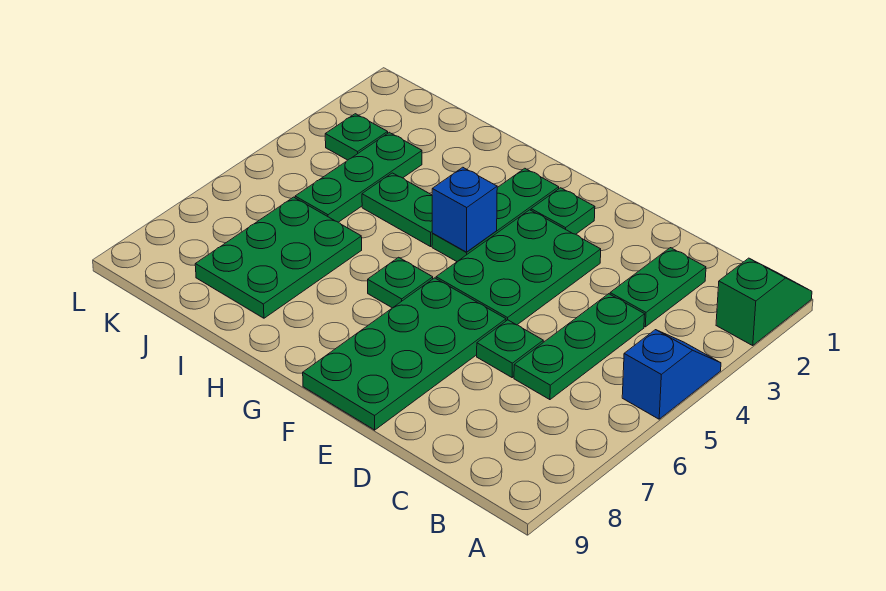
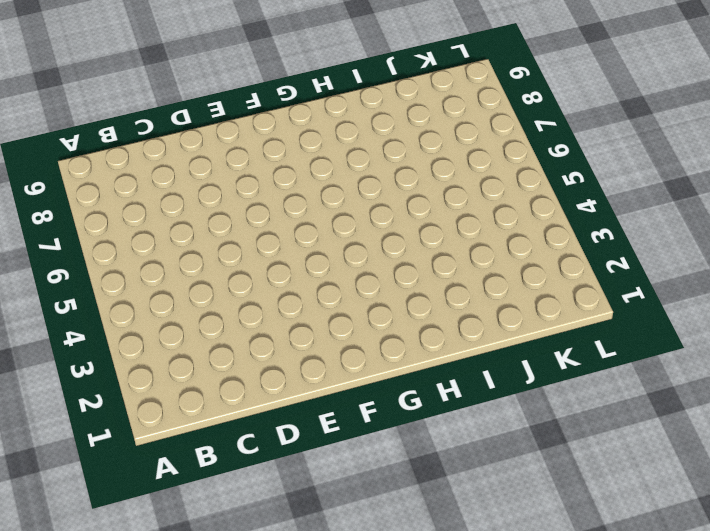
none -> green slope A1:A2 level 1 top 2
none -> blue slope A4:A5 level 1 top 5
none -> green plate C2:C3 level 1

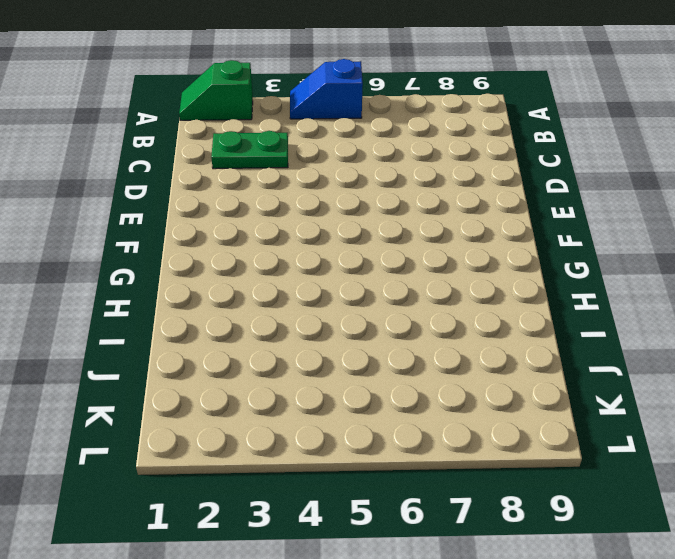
none -> green plate C4:C6 level 1
none -> green plate D6 level 1
none -> green plate E3:F5 level 1

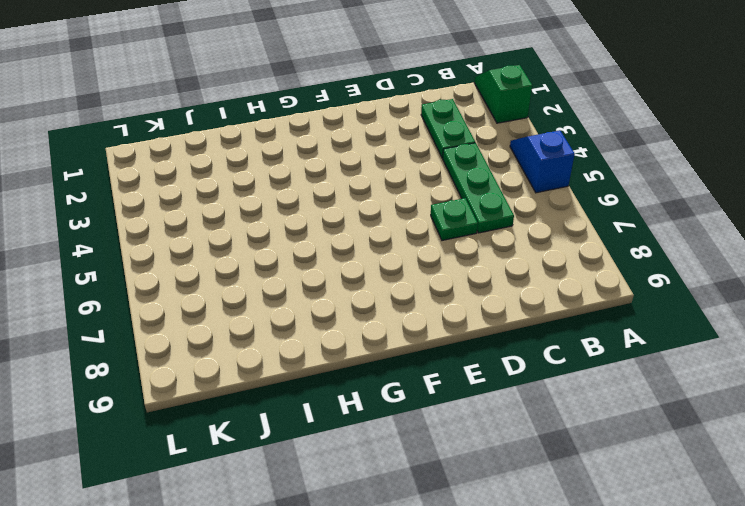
none -> green plate E3:F5 level 1
none -> green plate E6:F9 level 1
none -> green plate F2 level 1

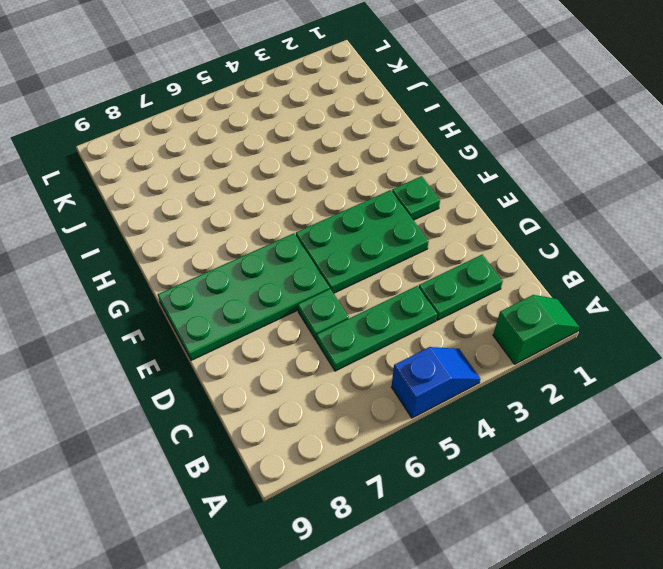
none -> green plate G2:G4 level 1
none -> green plate G6 level 1
none -> green plate H4:I4 level 1

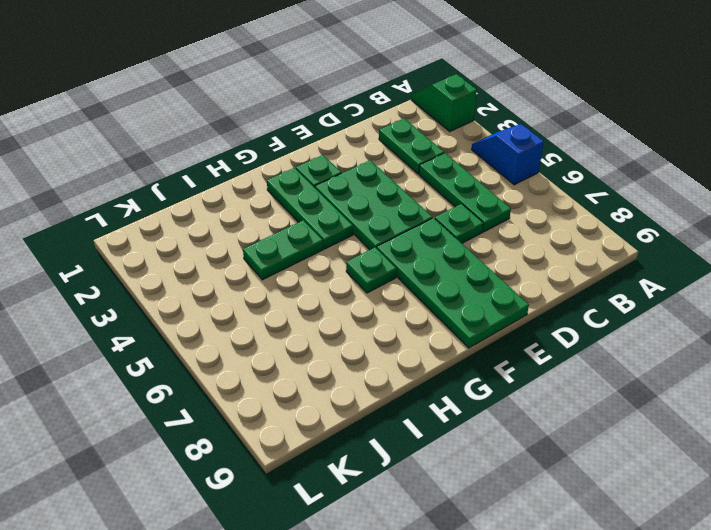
none -> green plate I6:J8 level 1
none -> green plate J3:J5 level 1
none -> green plate K3 level 1

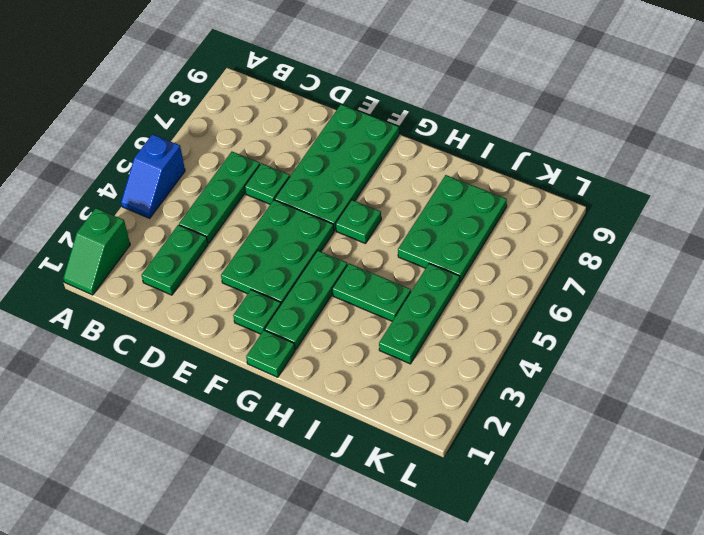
green plate G1 level 1 -> green plate K3 level 1
none -> blue brick G4 level 2

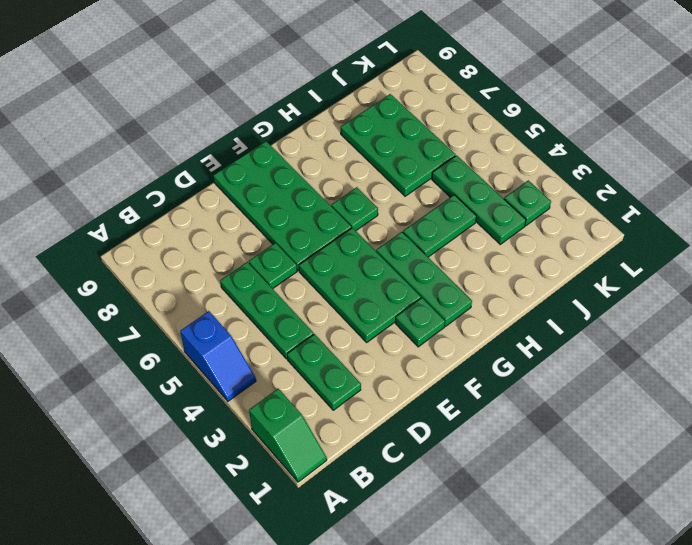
none -> blue brick G4 level 2

